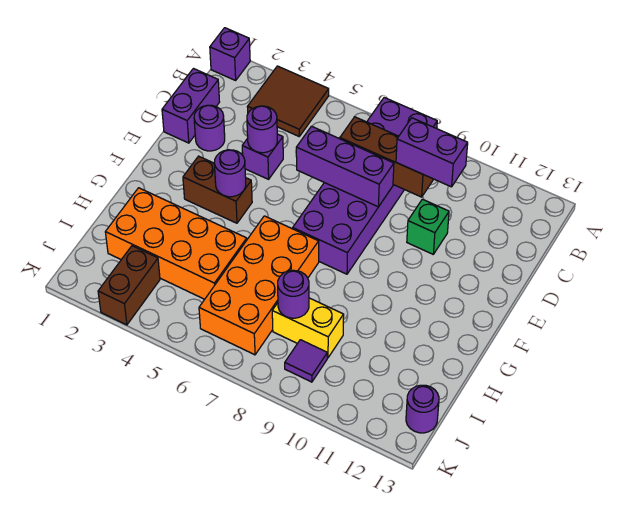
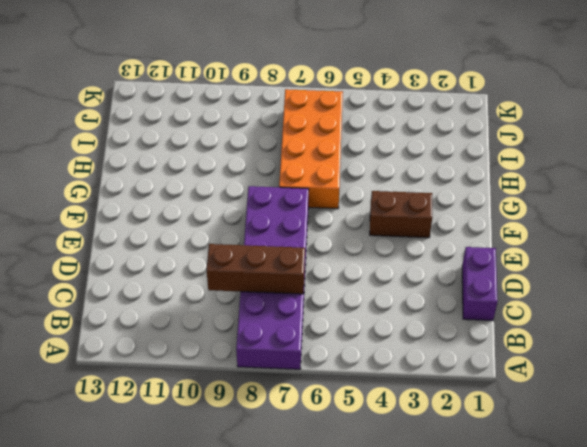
none -> purple brick A1 level 1
none -> brown tile A3:B4 level 1
none -> purple round brick D2 level 1

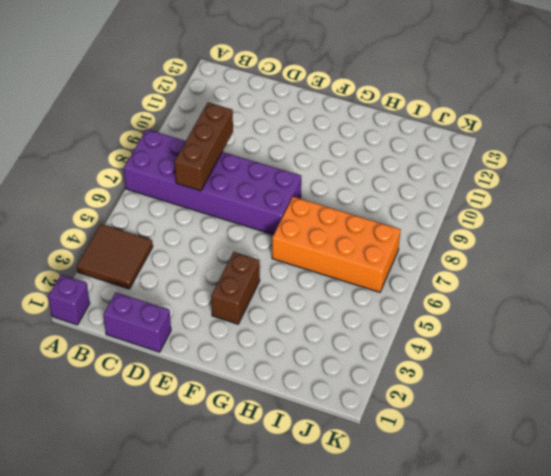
none -> purple round brick D2 level 1
none -> purple brick D4 level 1
none -> green brick D10 level 1

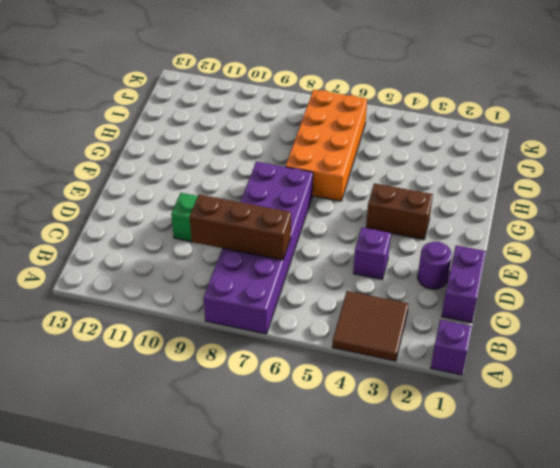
none -> orange brick H2:I5 level 1
none -> yellow brick I8:I9 level 1
none -> brown brick J3:K3 level 1

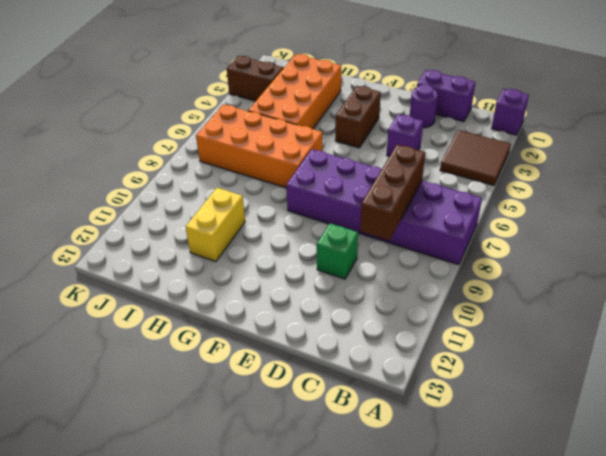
yellow brick H10:H11 level 1 -> yellow brick I8:I9 level 1
none -> purple tile J9 level 1
none -> purple round brick J13 level 1
none -> purple round brick D4 level 2

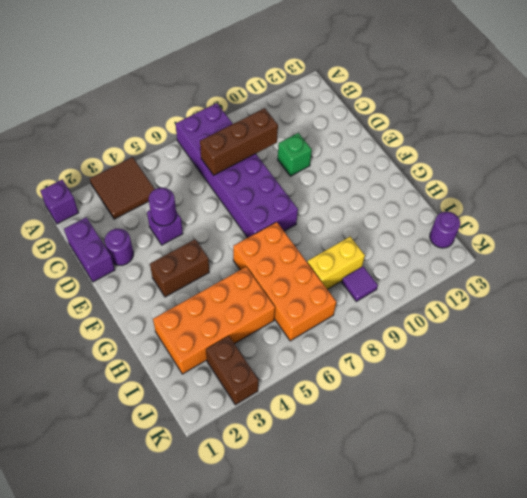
none -> purple brick D6:D8 level 2
none -> purple round brick F4 level 2
none -> purple round brick I8 level 2

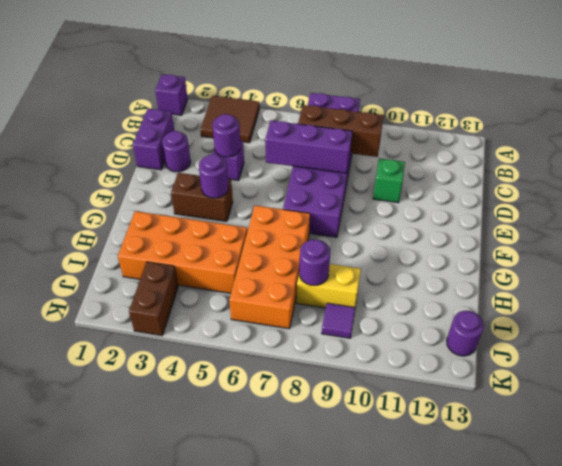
none -> purple brick C9:C10 level 3

